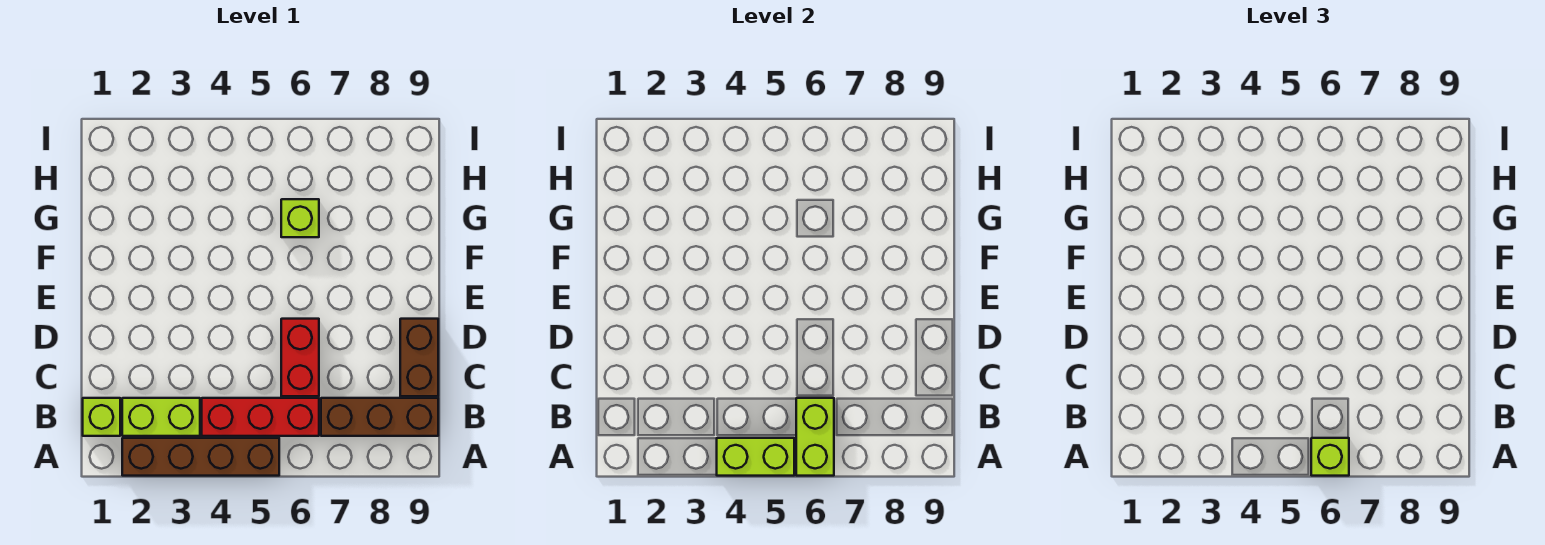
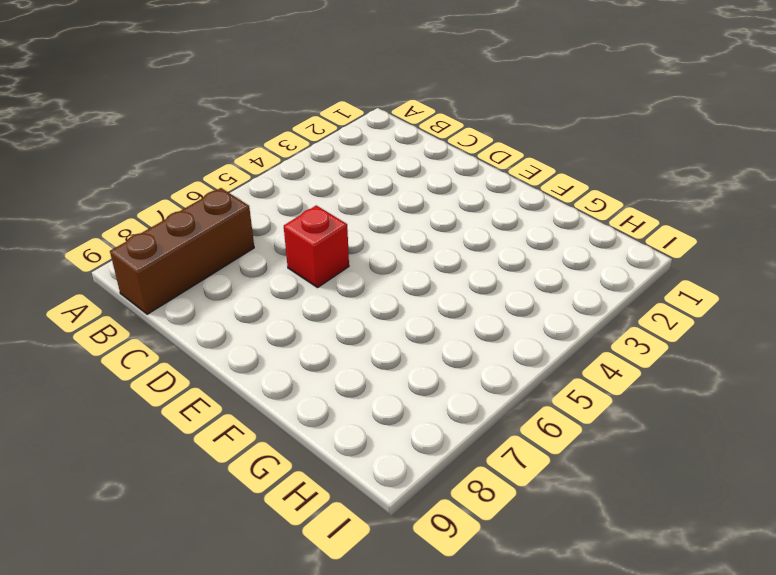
red brick D6 level 1 -> red brick C6:D6 level 1
none -> brown brick A2:A5 level 1
none -> lime brick B1 level 1

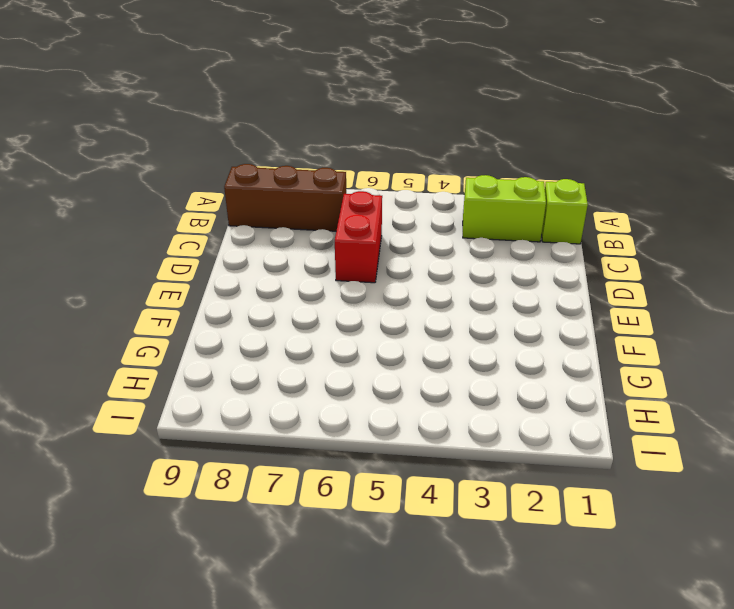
none -> brown brick A2:A5 level 1
none -> red brick B4:B6 level 1

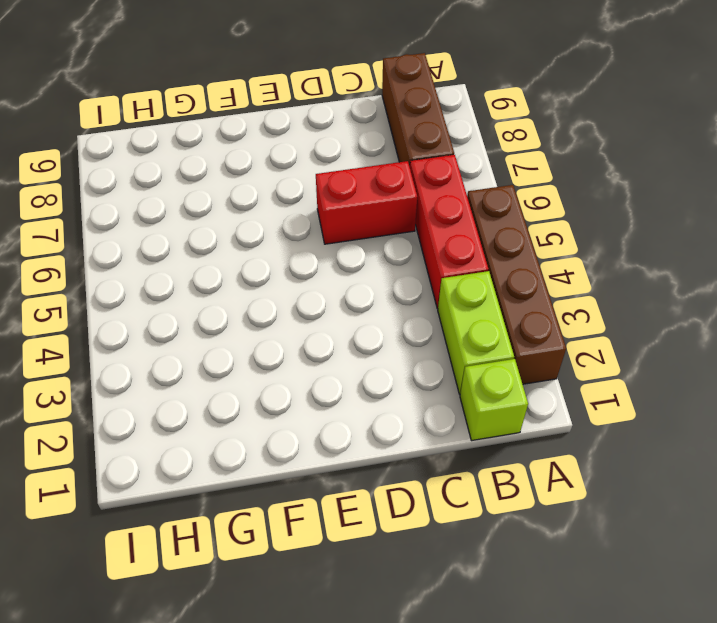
none -> brown brick C9:D9 level 1
none -> lime brick G6 level 1

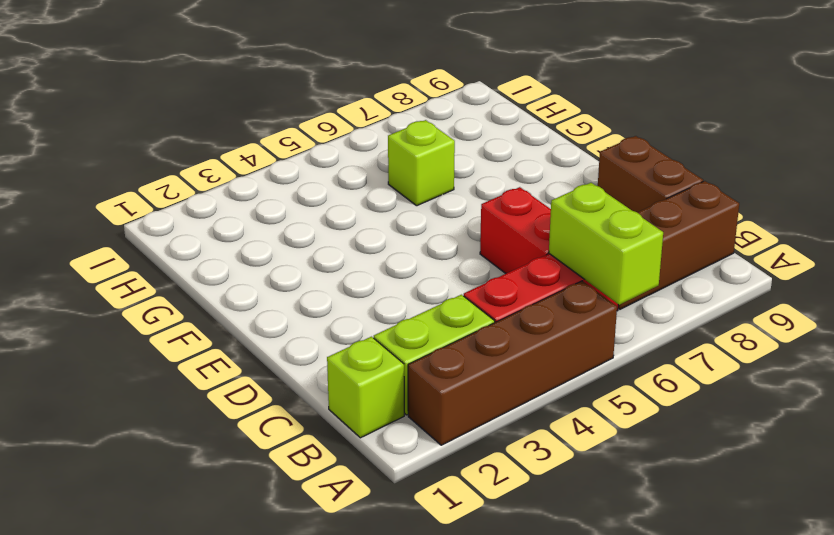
none -> lime brick A4:A5 level 2
none -> lime brick A6 level 3

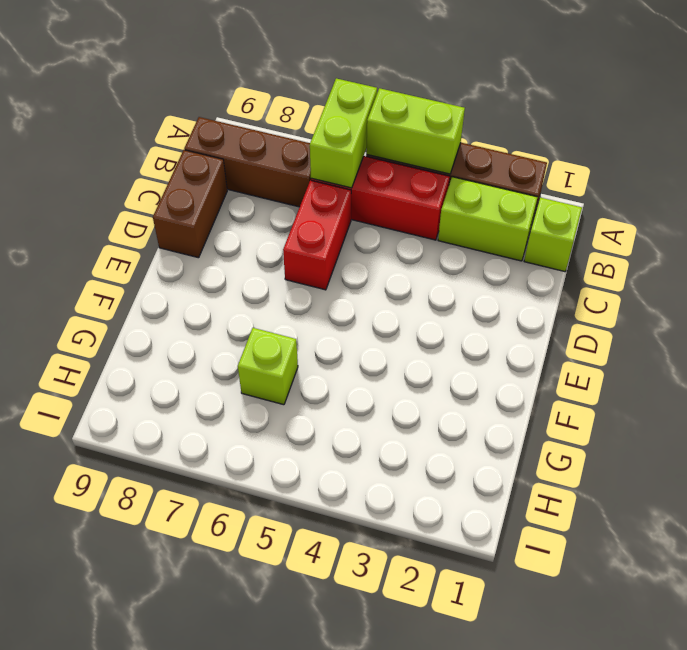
none -> lime brick A6 level 3

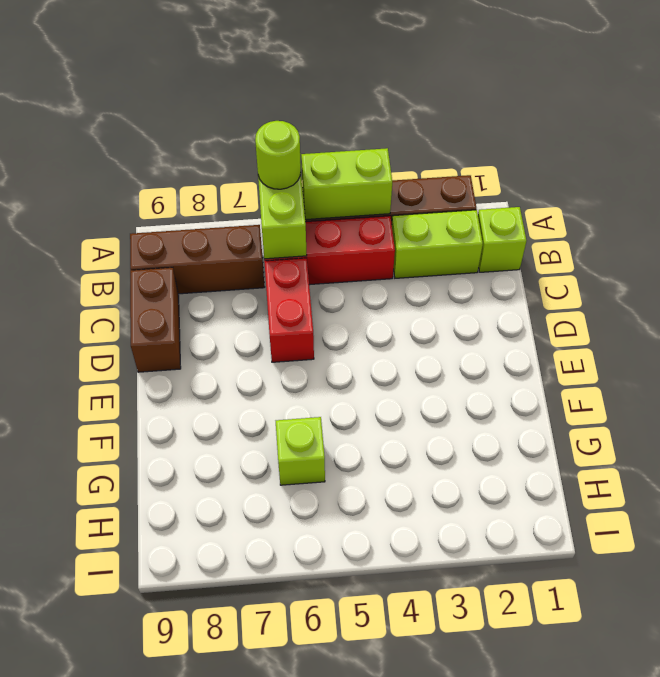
lime round brick A6 level 3 -> lime brick A6 level 3

